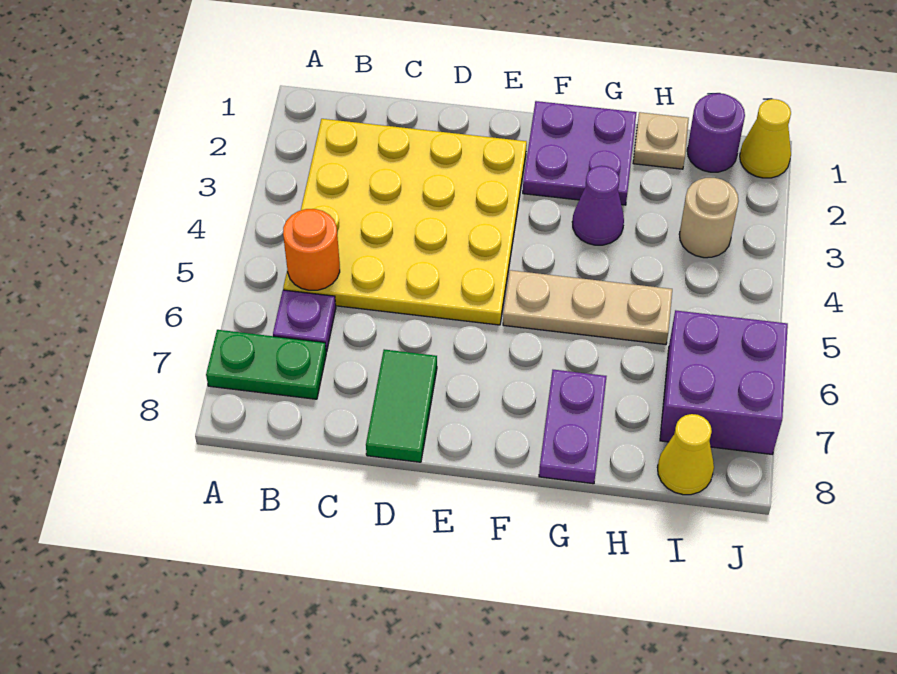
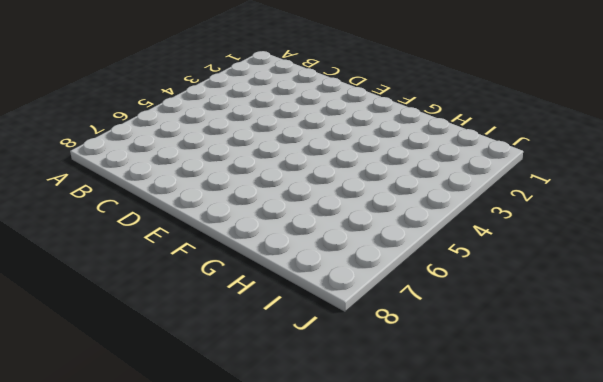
none -> green plate A7:B7 level 1
none -> yellow plate B2:E5 level 1
none -> purple plate B6 level 1

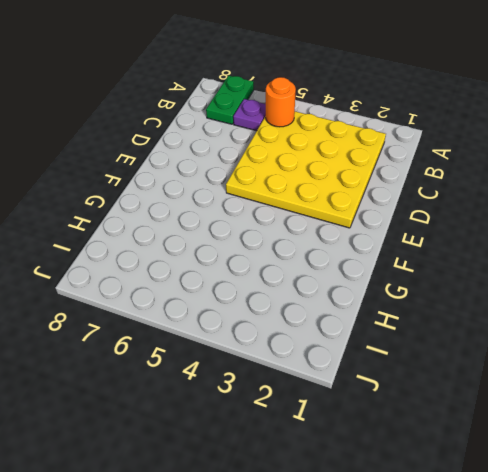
none -> green tile D7:D8 level 1
none -> purple plate F1:G2 level 1
none -> tan plate F5:H5 level 1

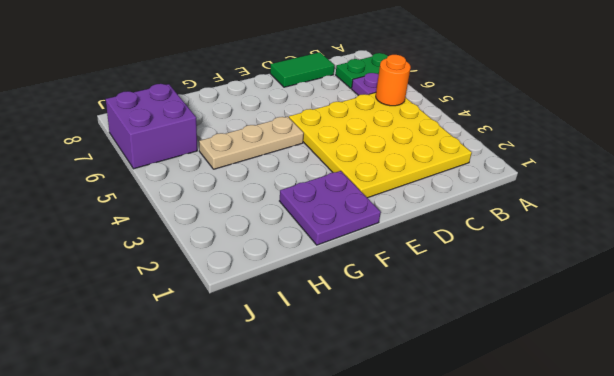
green tile C8:D8 level 1 -> green tile D7:D8 level 1
none -> purple cone G3 level 1
none -> purple plate G7:G8 level 1
none -> tan plate H1 level 1

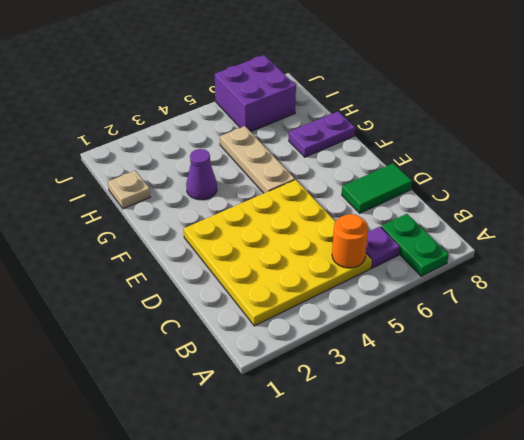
none -> purple plate F1:G2 level 1
none -> purple round brick I1 level 1
none -> tan round brick I3 level 1

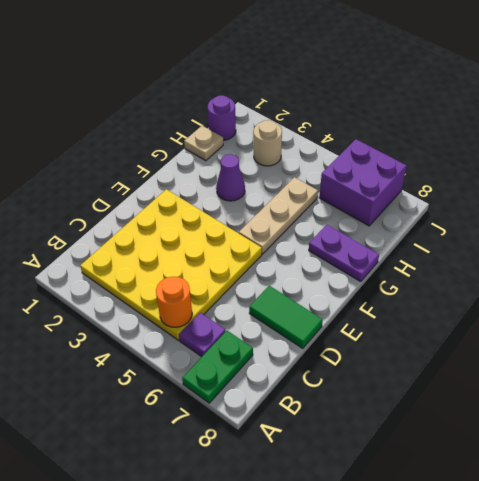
none -> purple plate F1:G2 level 1
none -> yellow cone I8 level 1
none -> yellow cone J1 level 1

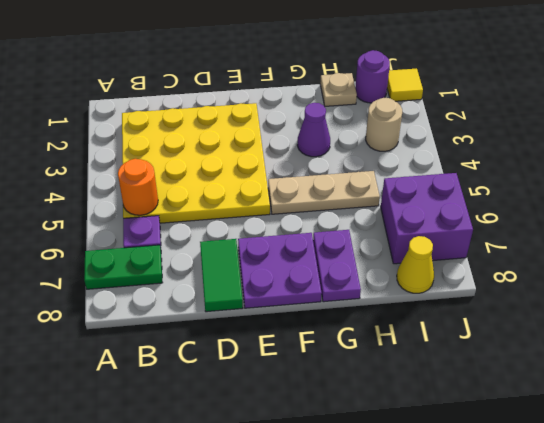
purple plate E7:F8 level 1 -> purple plate F1:G2 level 1
yellow tile J1 level 1 -> yellow cone J1 level 1

